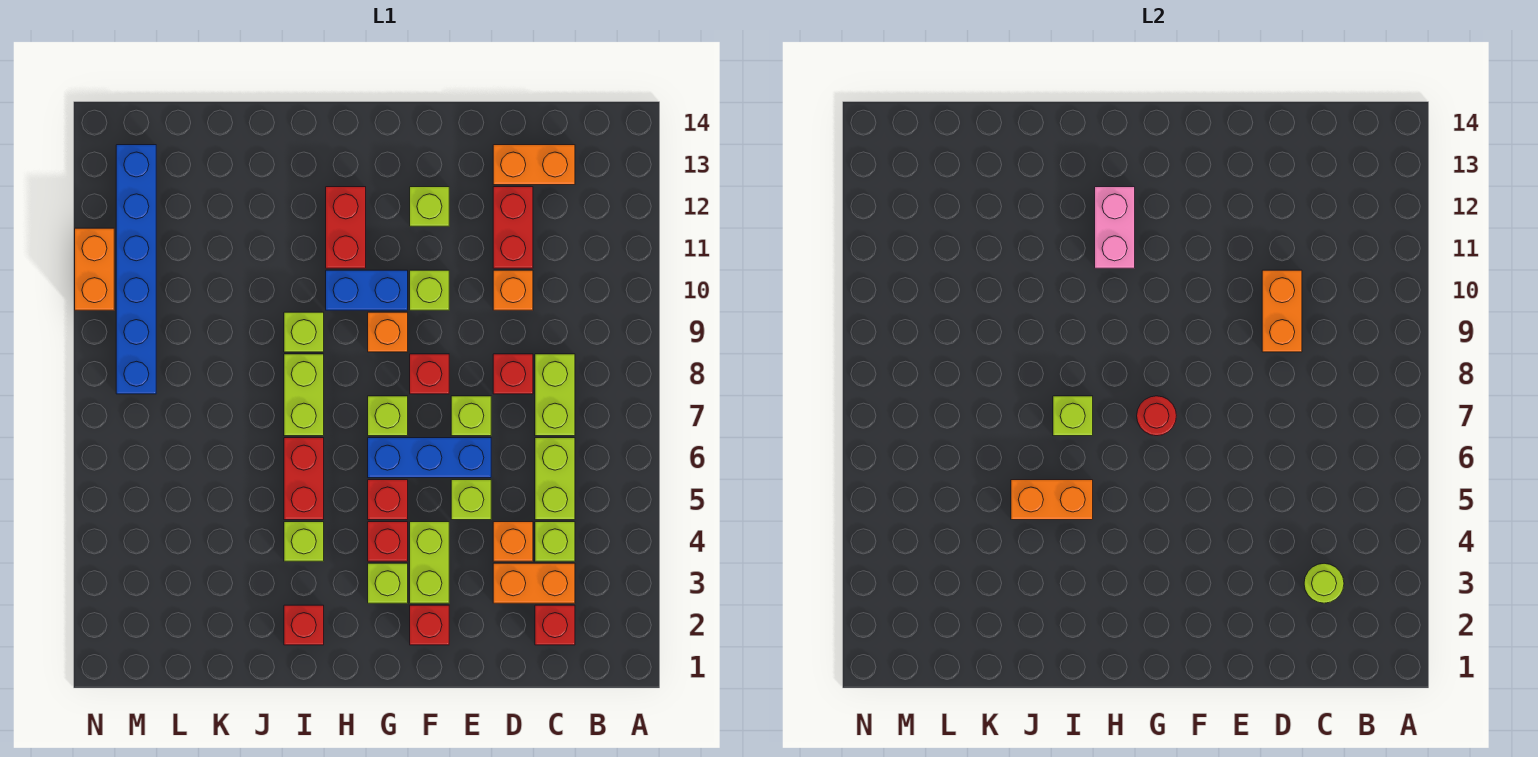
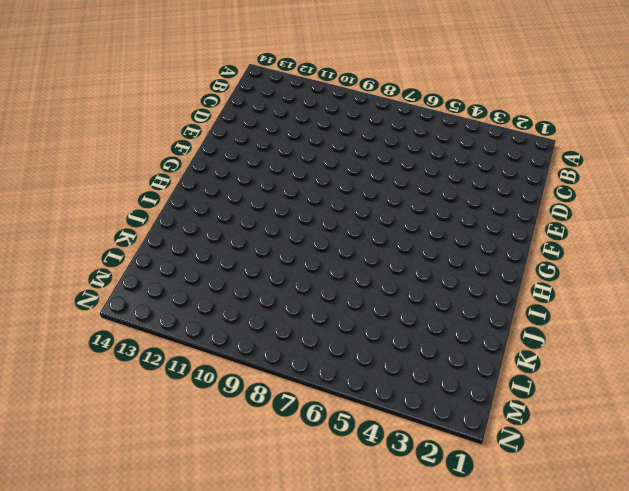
none -> red brick C2 level 1
none -> orange brick C3:D3 level 1
none -> lime brick C4 level 1
none -> lime brick C5:C6 level 1

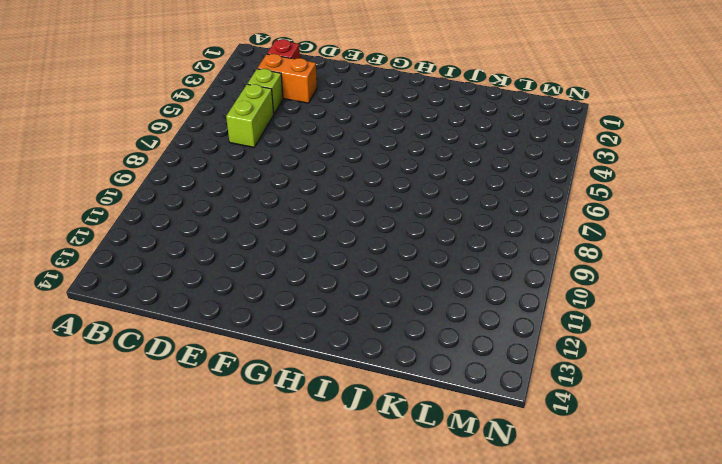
none -> lime brick C7:C8 level 1
none -> orange brick C13:D13 level 1
none -> orange brick D4 level 1
none -> red brick D8 level 1

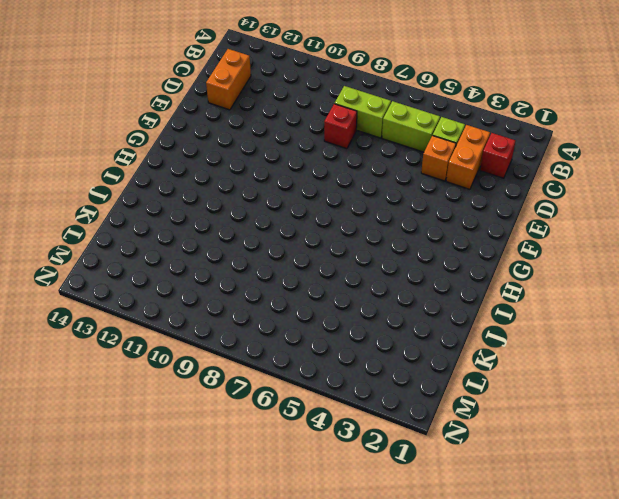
none -> orange brick D10 level 1
none -> red brick D11:D12 level 1
none -> lime brick E5 level 1
none -> blue brick E6:G6 level 1

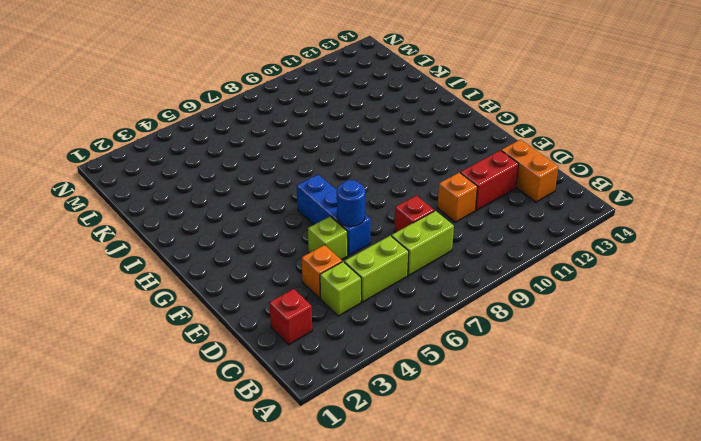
blue round brick E6 level 2 -> none
none -> orange brick C3:D3 level 1
none -> lime brick E7 level 1
none -> red brick F2 level 1
none -> lime brick F3:F4 level 1

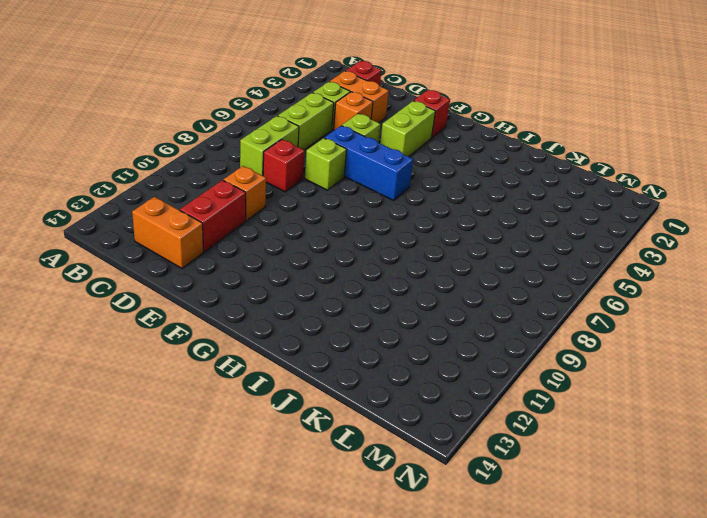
none -> red brick F8 level 1
none -> lime brick F10 level 1
none -> lime brick F12 level 1
none -> lime brick G3 level 1

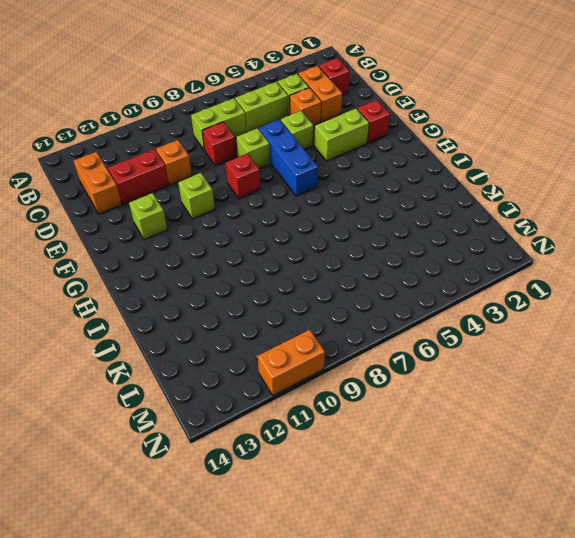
none -> lime brick G3 level 1
none -> red brick G4 level 1
none -> red brick G5 level 1
none -> lime brick G7 level 1

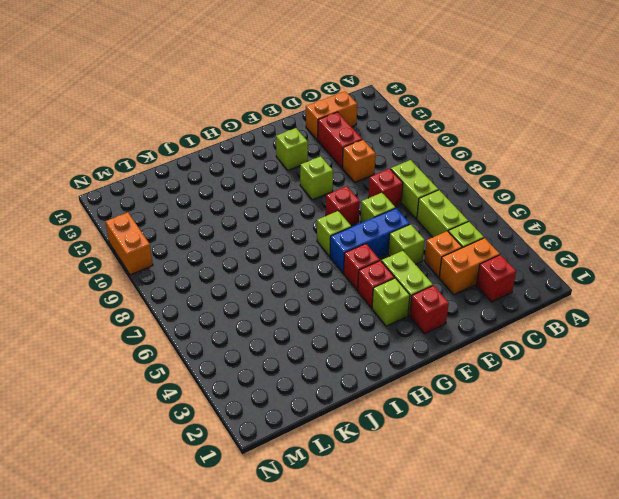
none -> orange brick G9 level 1
none -> blue brick G10:H10 level 1
none -> red brick H11:H12 level 1
none -> red brick I2 level 1

